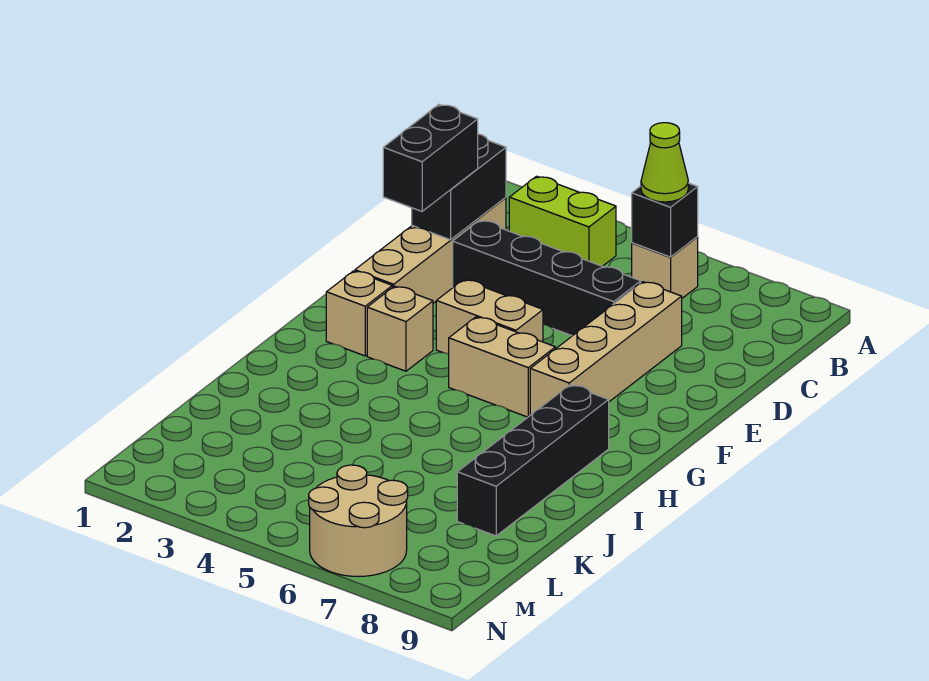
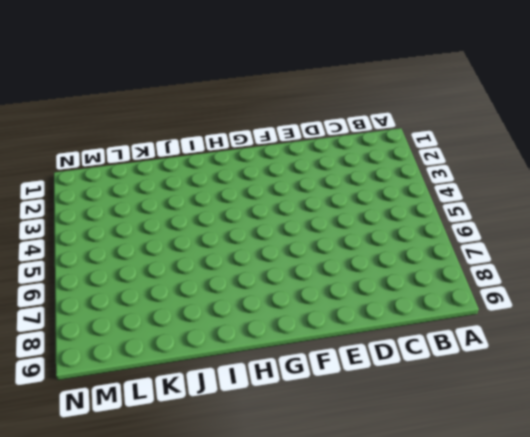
none -> lime brick B3:B4 level 1
none -> tan brick B6 level 1
none -> tan brick C2:F2 level 1

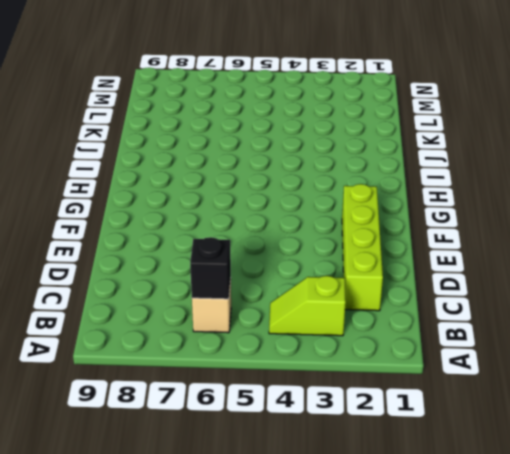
lime slope B3:B4 level 1 top 3 -> lime brick B3:B4 level 1
lime brick C2:F2 level 1 -> tan brick C2:F2 level 1
none -> black brick D3:D6 level 1
none -> tan brick D7:G7 level 1
none -> tan brick F4:F5 level 1

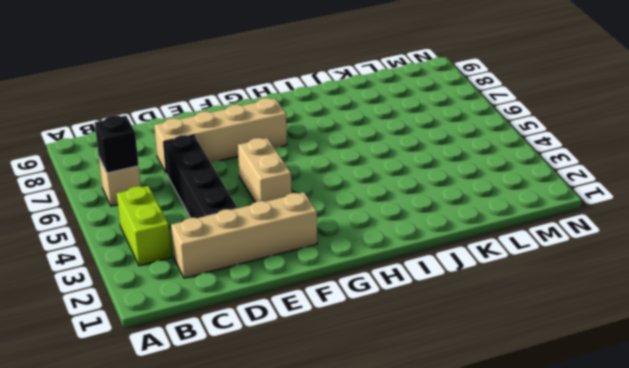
none -> tan brick G2 level 1
none -> tan brick G3 level 1
none -> tan brick G5:G6 level 1

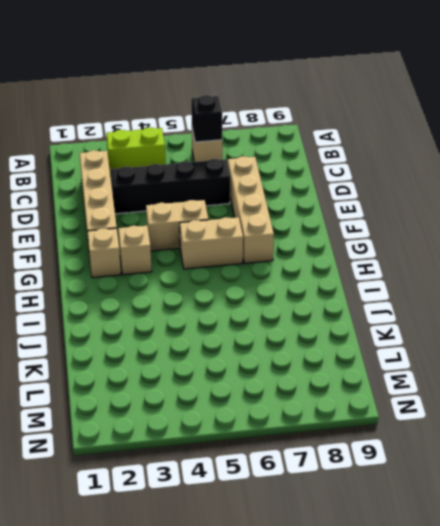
none -> black brick H8:K8 level 1
none -> tan round brick M6:N7 level 1
none -> black brick C2:D2 level 2

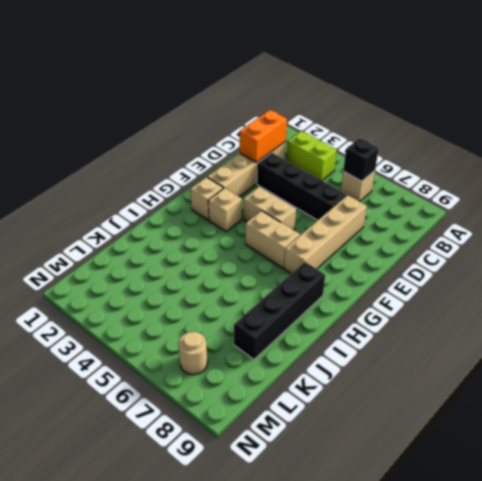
orange brick C2:D2 level 2 -> black brick C2:D2 level 2
tan round brick M7 level 1 -> tan round brick M6:N7 level 1
none -> lime cone B6 level 3
none -> black brick D2:E2 level 3

